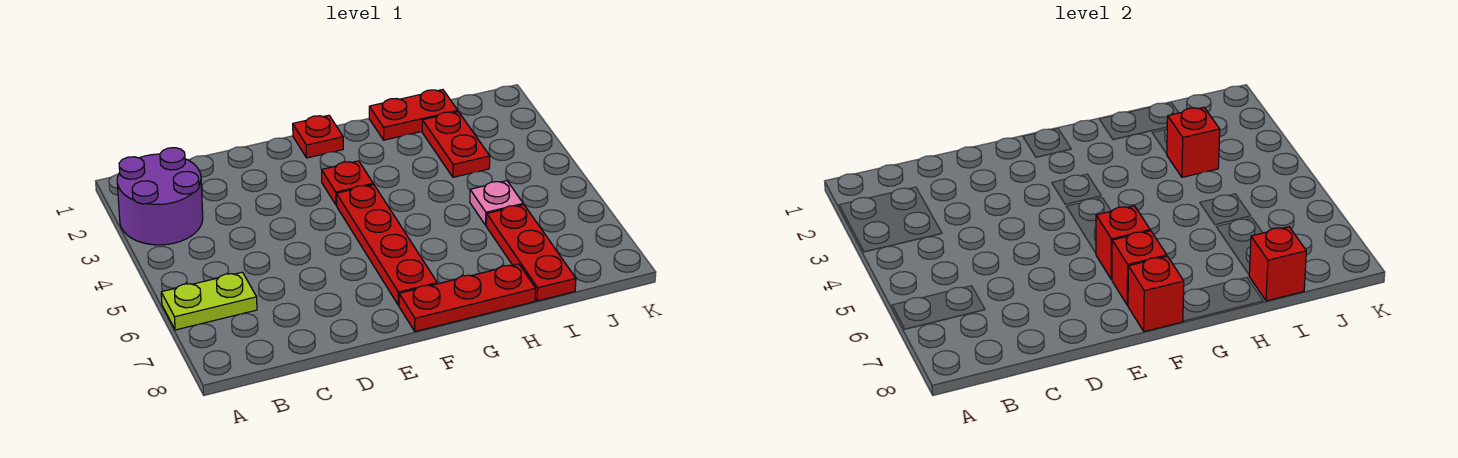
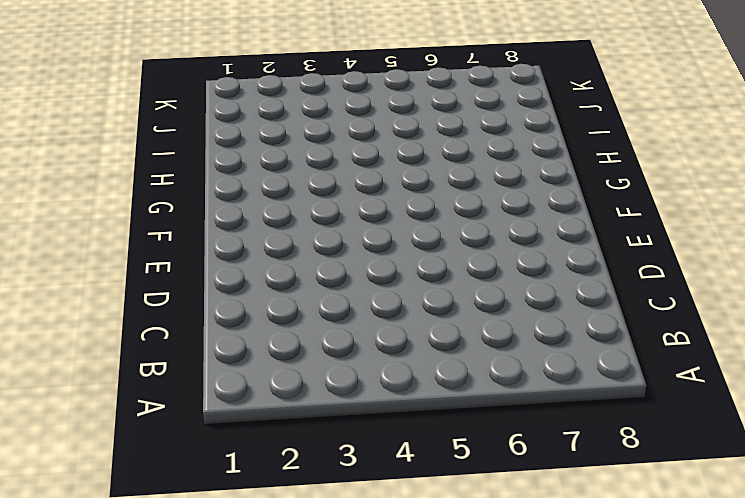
none -> purple round brick A2:B3 level 1
none -> lime plate A6:B6 level 1
none -> red plate F1 level 1

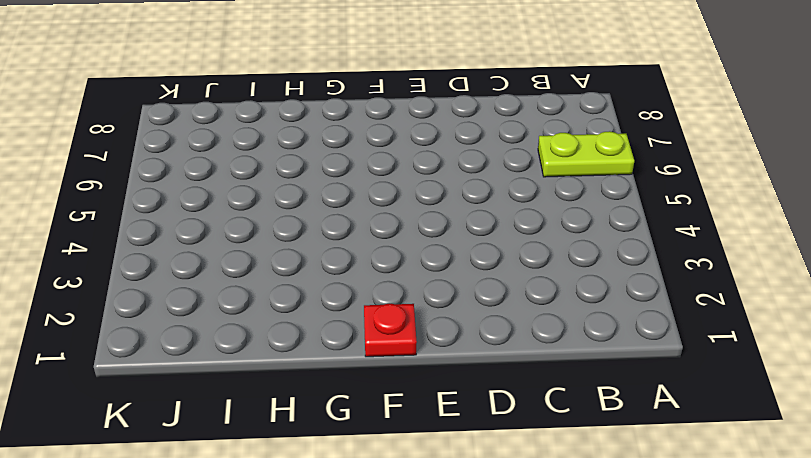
none -> purple round brick A2:B3 level 1
none -> red plate F3 level 1
none -> red plate F4:F7 level 1

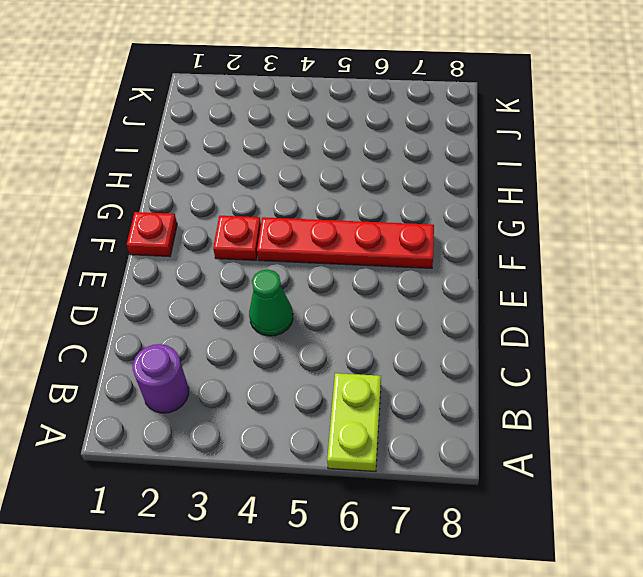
purple round brick B2 level 1 -> purple round brick A2:B3 level 1
green cone D4 level 1 -> none
none -> red plate F8:H8 level 1
none -> red plate H1:I1 level 1
none -> red plate I2:I3 level 1

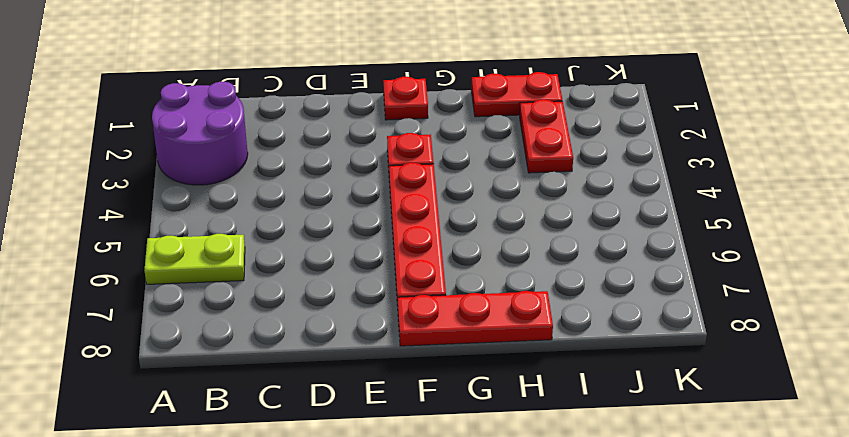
none -> pink plate I5 level 1
none -> red plate I6:I8 level 1
none -> red brick F6 level 2

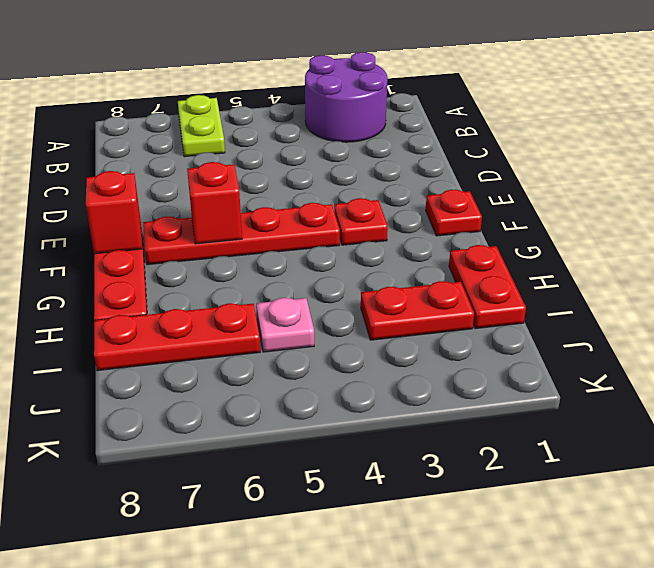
none -> red brick F7 level 2
none -> red brick I3 level 2
none -> red brick I8 level 2

